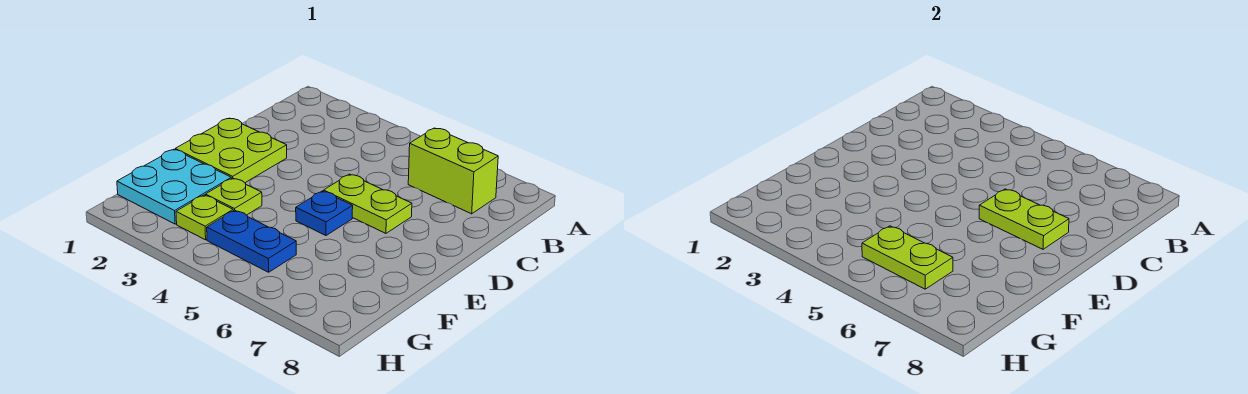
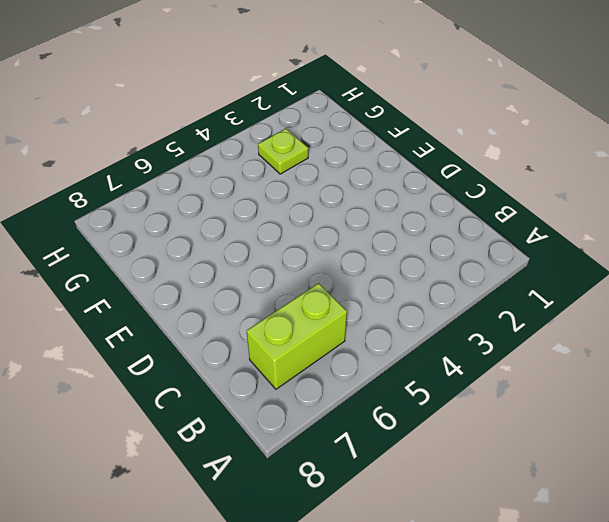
none -> lime plate D1:E2 level 1
none -> lime plate D5:D6 level 1

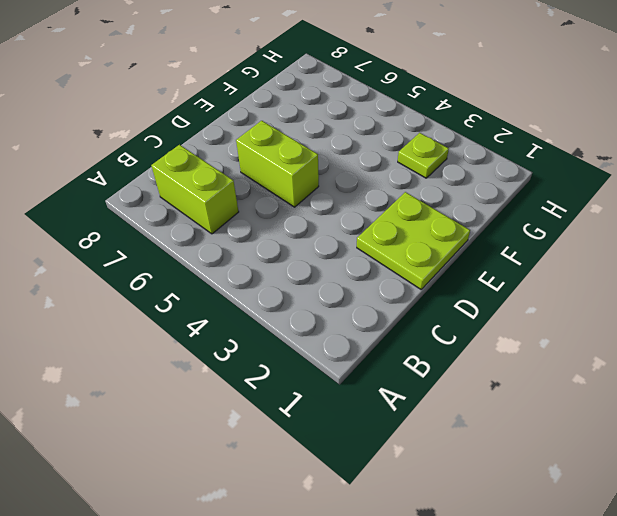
lime brick D5:D6 level 1 -> lime plate D5:D6 level 1
none -> blue plate E5 level 1
none -> cyan plate F1:G2 level 1

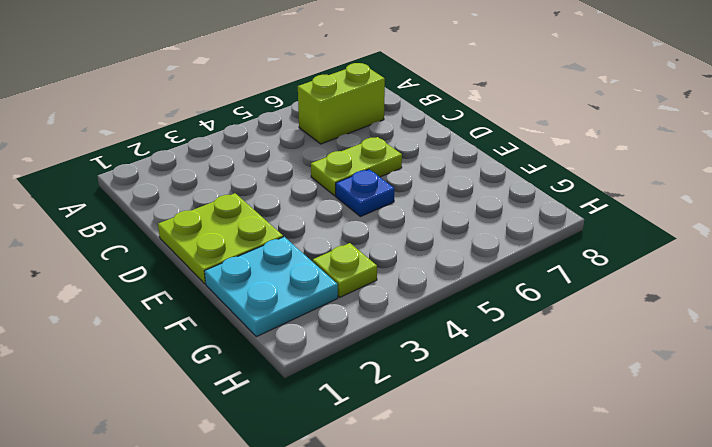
none -> lime plate F3 level 1
none -> blue plate G4:G5 level 1

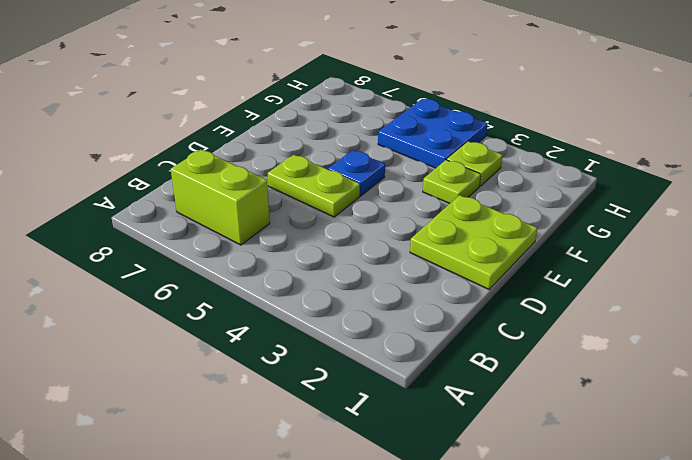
blue plate G4:H5 level 1 -> blue plate G4:G5 level 1
none -> cyan plate F1:G2 level 1
none -> lime plate D6:D7 level 2

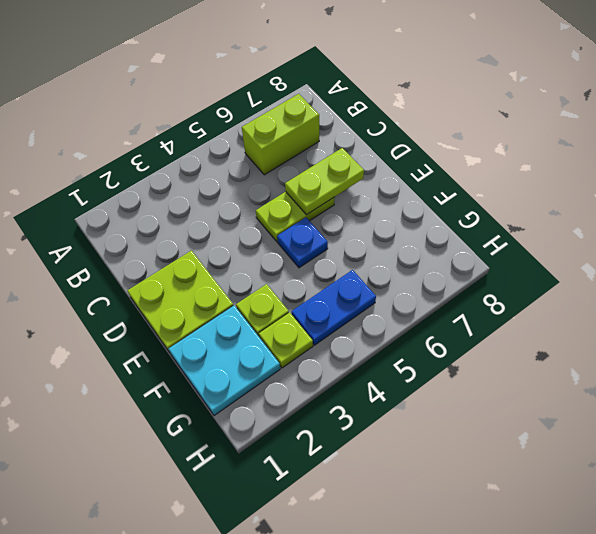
none -> lime plate G5:G6 level 2

